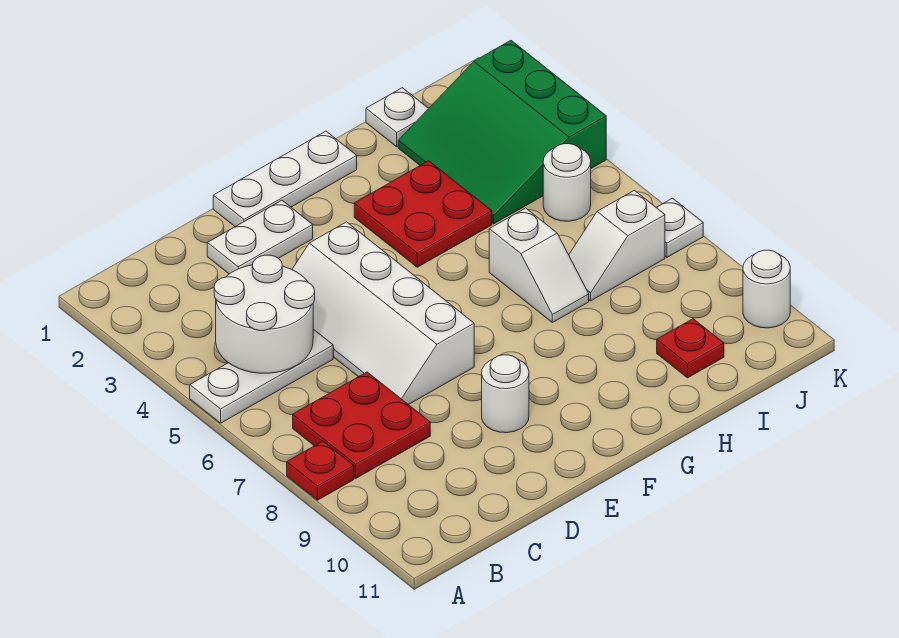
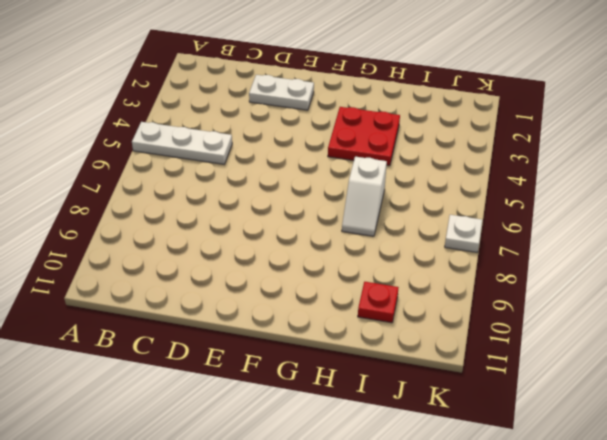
none -> red plate A8 level 1
none -> red plate B7:C8 level 1
none -> white slope D4:E7 level 1 top E

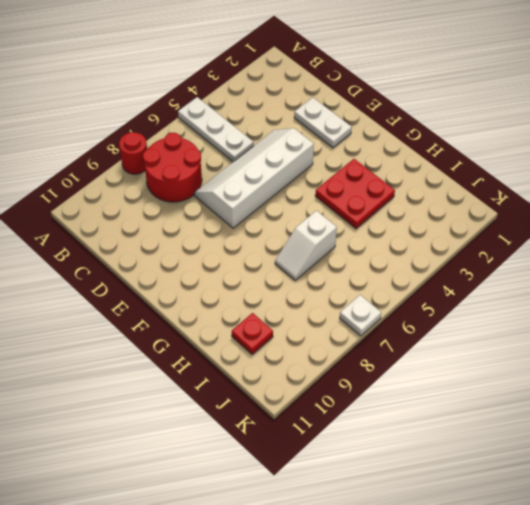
red round brick A8 level 1 -> red plate A8 level 1
red round brick B7:C8 level 1 -> red plate B7:C8 level 1
none -> white plate E1:G1 level 1
none -> white round brick E9 level 1
none -> white plate I1 level 1

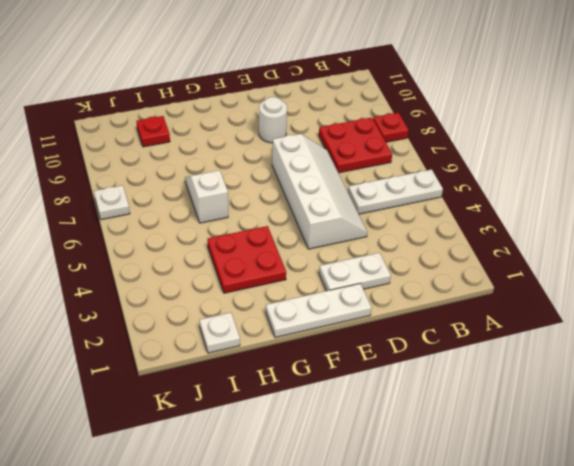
none -> green slope I2:K4 level 1 top K
none -> white slope I7:J7 level 1 top J
none -> white round brick J5 level 1

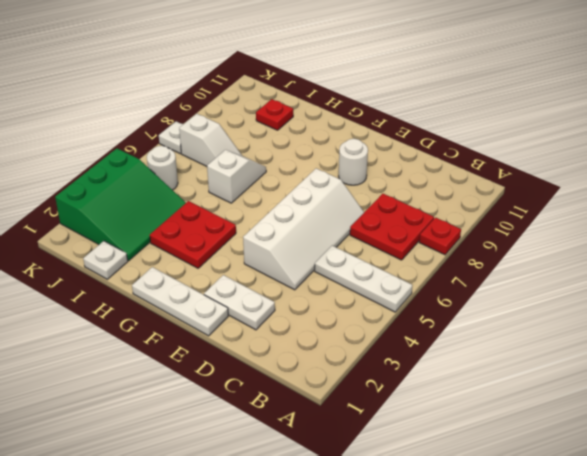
none -> white round brick K10 level 1
none -> white round brick B4:C5 level 2

